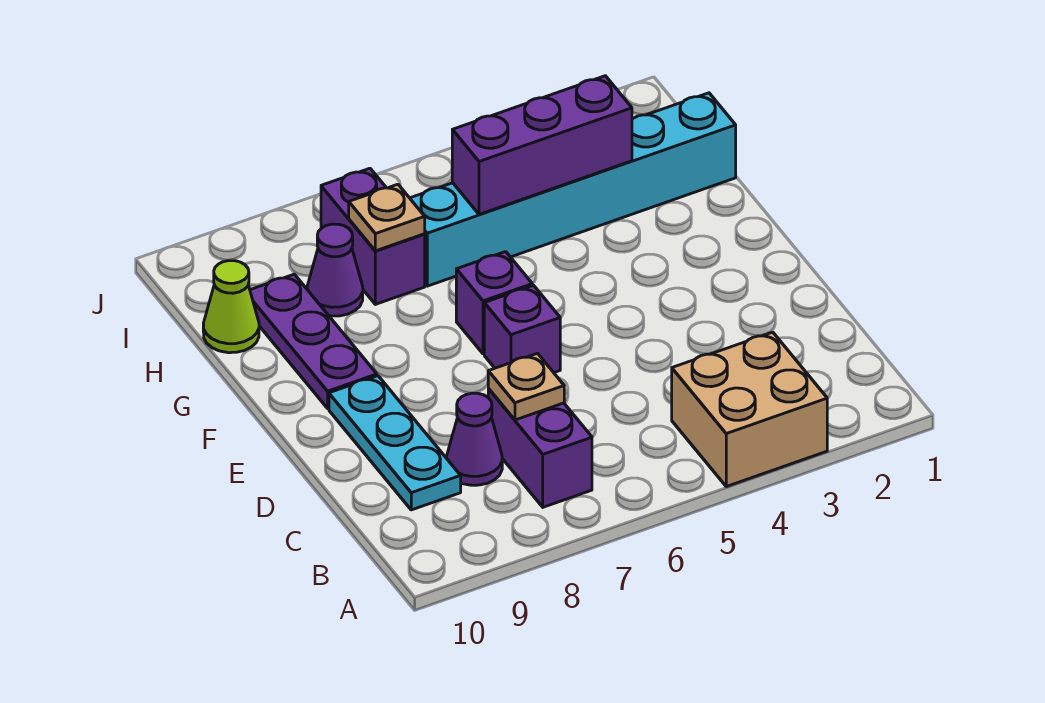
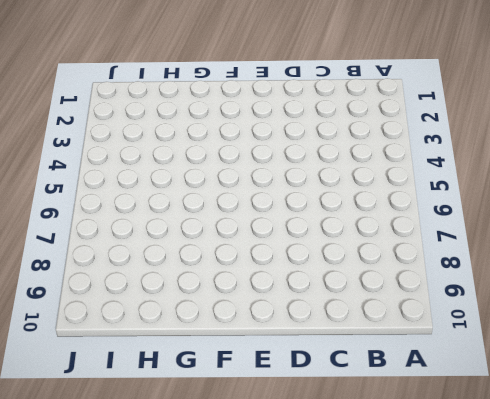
none -> tan brick A3:B4 level 1
none -> purple brick B7:C7 level 1
none -> purple cone C8 level 1

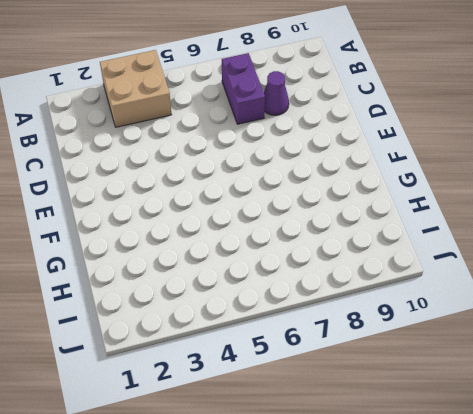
none -> cyan plate C9:E9 level 1
none -> purple brick E6 level 1
none -> purple brick F6 level 1

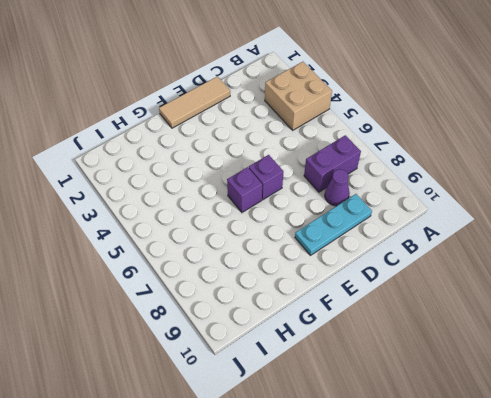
tan tile D1:F1 level 1 -> none
none -> purple plate F9:H9 level 1
none -> cyan brick H1:H6 level 1
none -> purple brick H7:I7 level 1

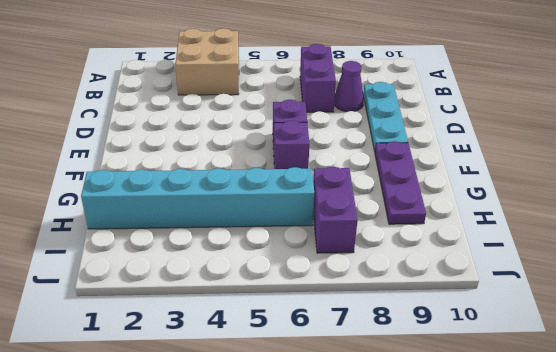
none -> purple cone H8 level 1
none -> lime cone H10 level 1
none -> tan plate C7 level 2

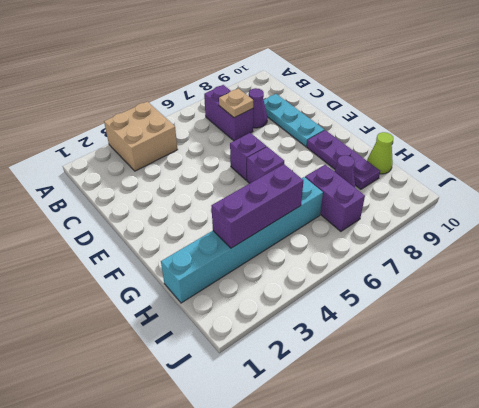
none -> tan plate H7 level 2

